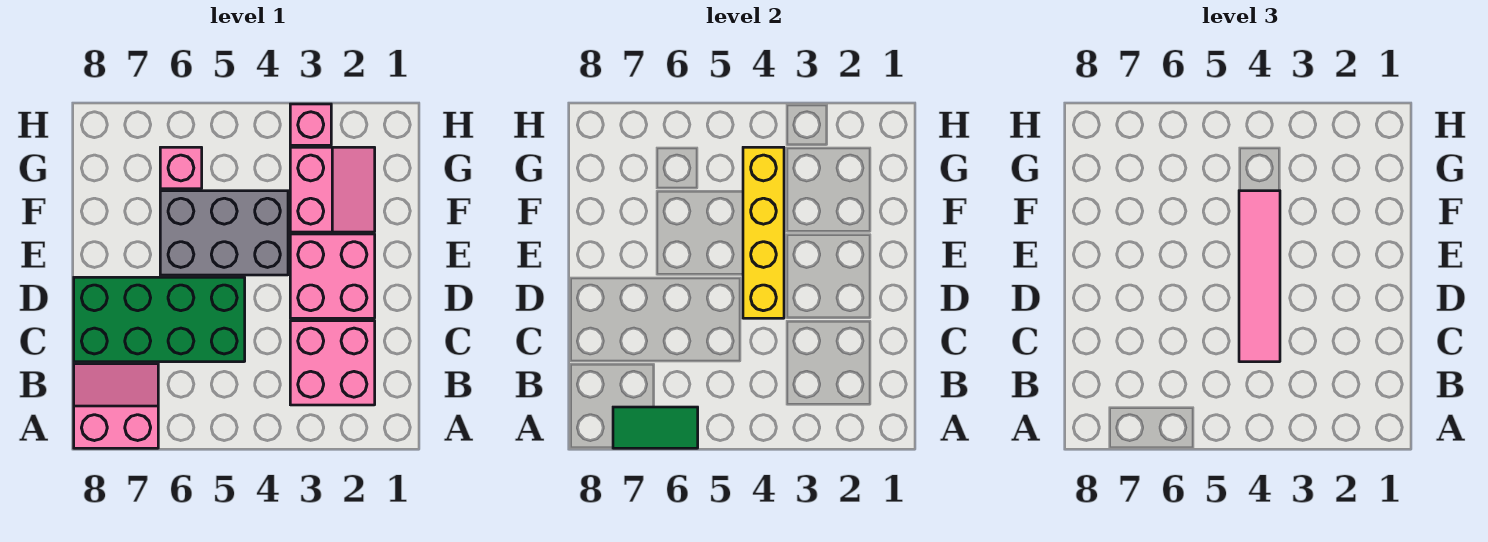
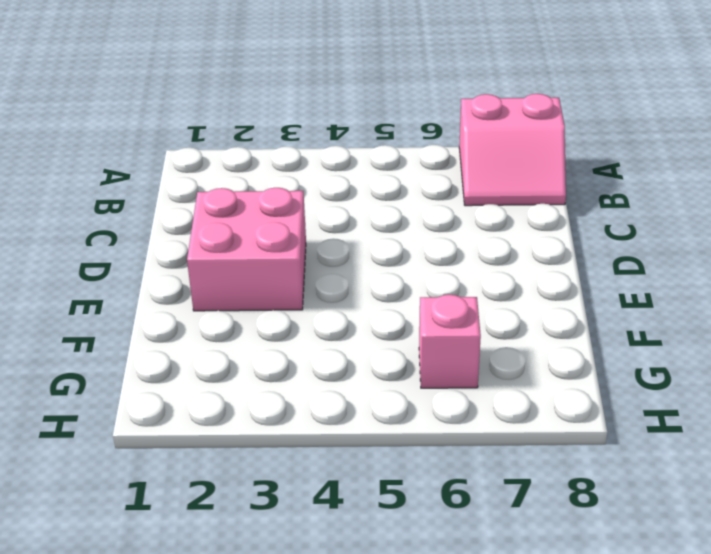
none -> pink brick B2:C3 level 1
none -> green brick C5:D8 level 1

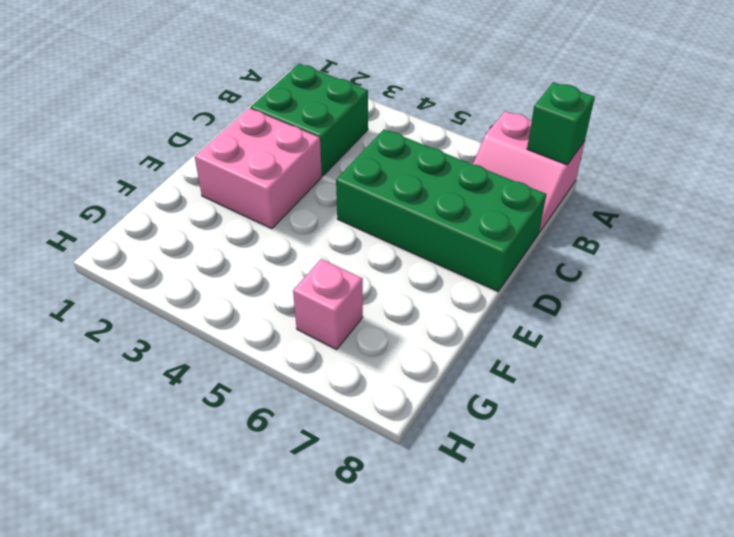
green brick A8 level 2 -> none
green brick B2:C3 level 1 -> pink brick B2:C3 level 1
none -> grey brick E4:F6 level 1
none -> pink slope F2:G3 level 1 top 3

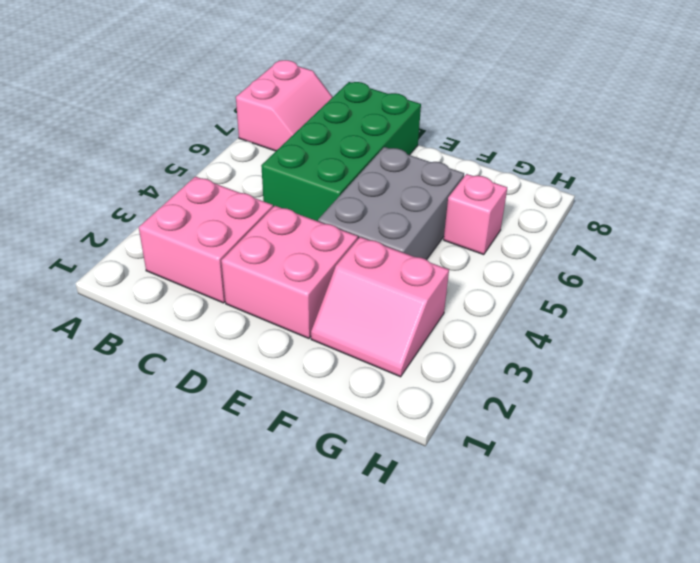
none -> pink brick H3 level 1
none -> green tile A6:A7 level 2

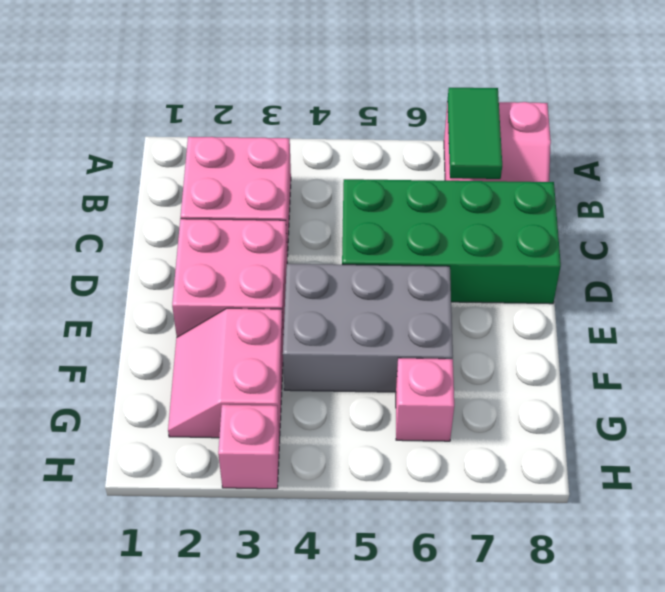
green tile A7:B7 level 2 -> green tile A6:A7 level 2
none -> yellow brick D4:G4 level 2
none -> pink tile C4:F4 level 3

